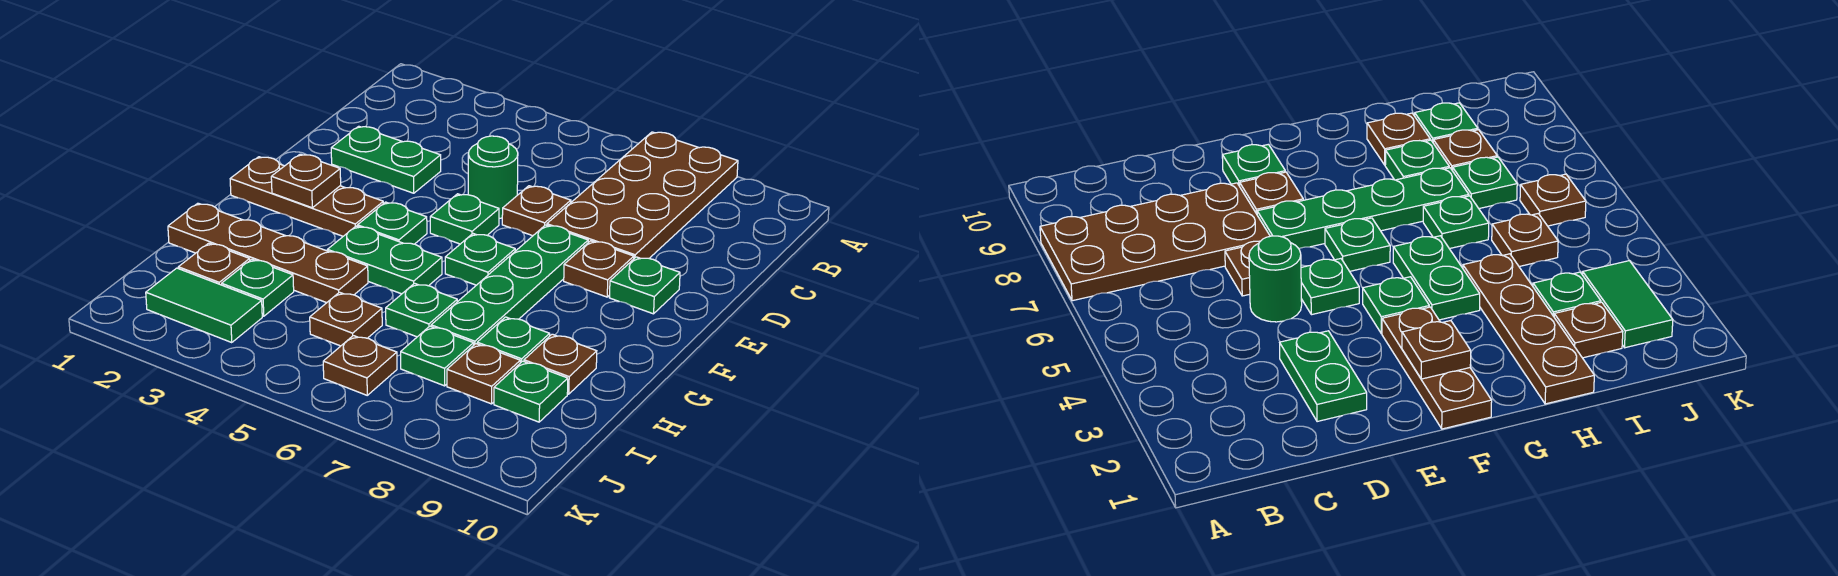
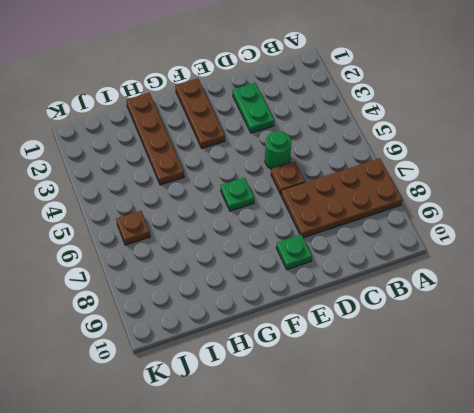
none -> green plate E5 level 1
none -> green plate E7:H7 level 1
none -> brown plate E8 level 1

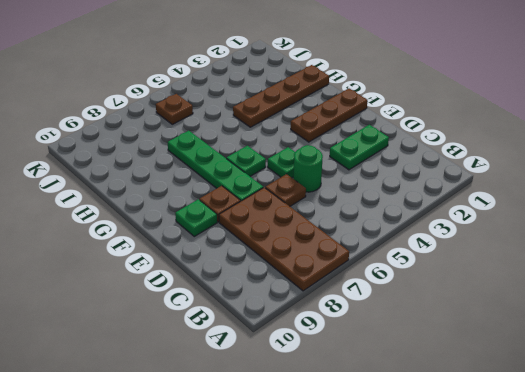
none -> green plate F4 level 1
none -> green plate G4:G5 level 1
none -> green plate H6 level 1

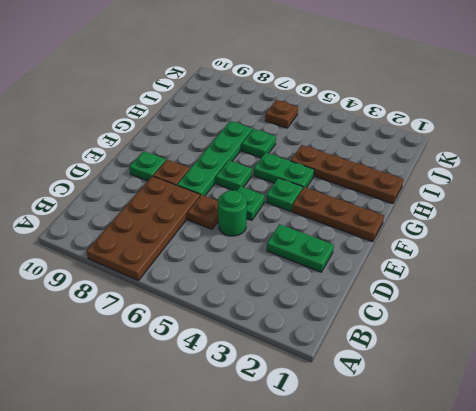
none -> green plate H8 level 1
none -> brown plate H9 level 1
none -> brown plate I2 level 1

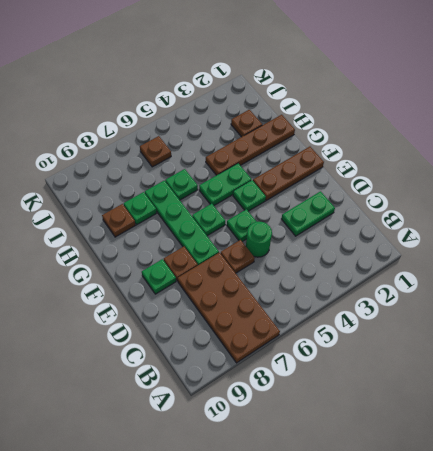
none -> green plate I3 level 1
none -> brown plate I5 level 1
none -> green plate I7 level 1

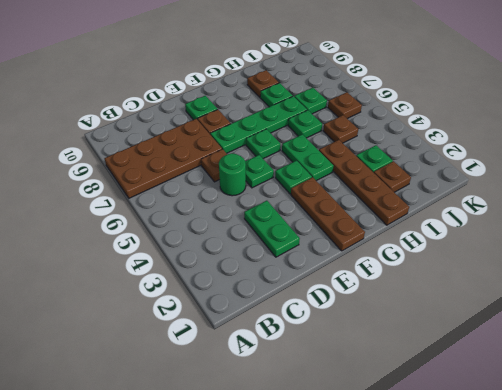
none -> brown plate I8 level 1
none -> green plate I9 level 1
none -> green tile J2:J3 level 1

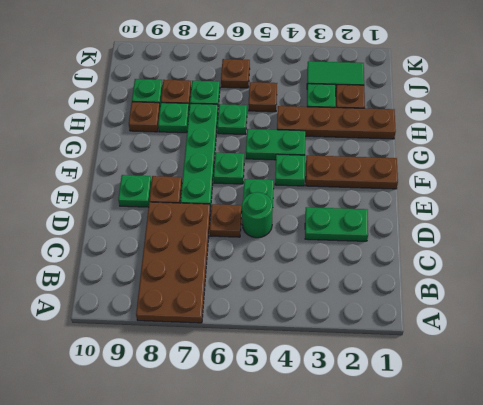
none -> brown plate F2 level 2

